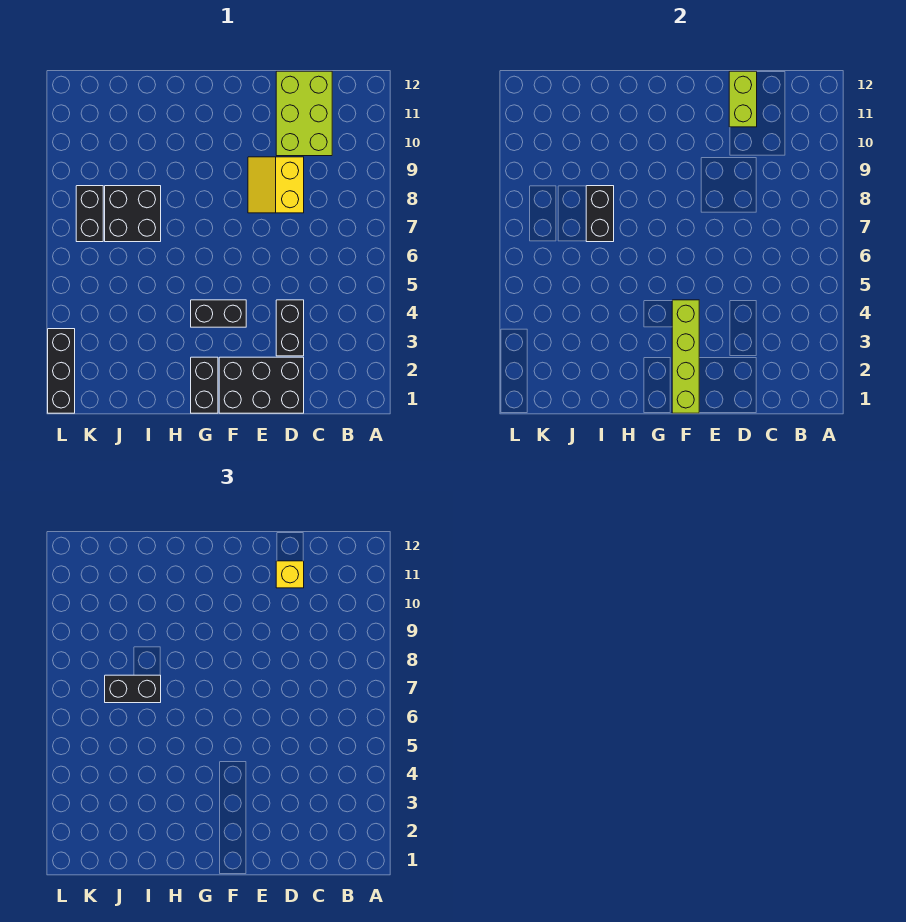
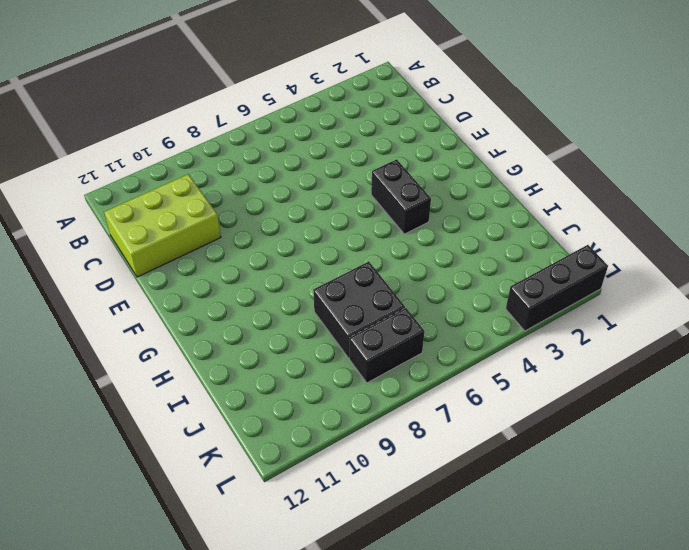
none -> black brick D1:F2 level 1
none -> black brick D3:D4 level 1
none -> yellow slope D8:E9 level 1 top D

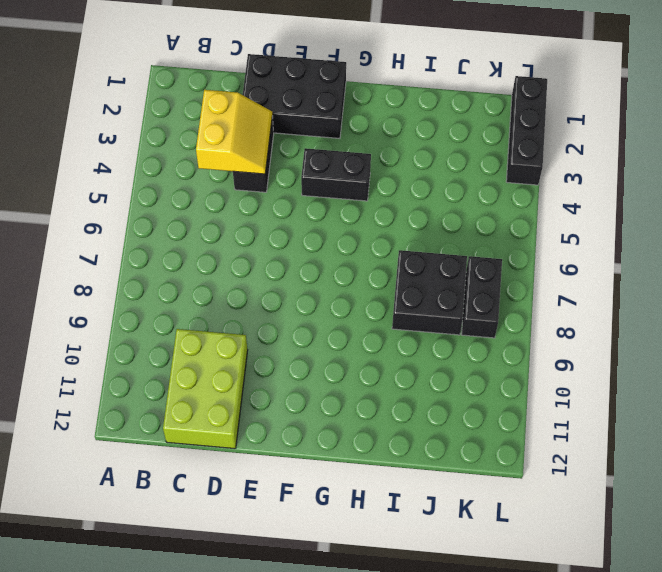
yellow slope C3:D4 level 2 top C -> yellow slope D8:E9 level 1 top D
none -> black brick G1:G2 level 1
none -> lime brick D11:D12 level 2
none -> lime brick F1:F4 level 2

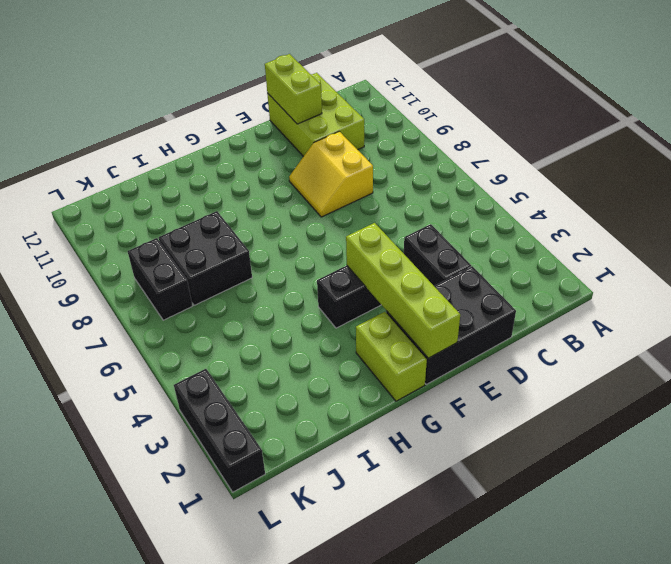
lime brick G1:G2 level 1 -> black brick G1:G2 level 1
none -> black brick I7:I8 level 2
none -> yellow brick D11 level 3
none -> black brick I7:J7 level 3

